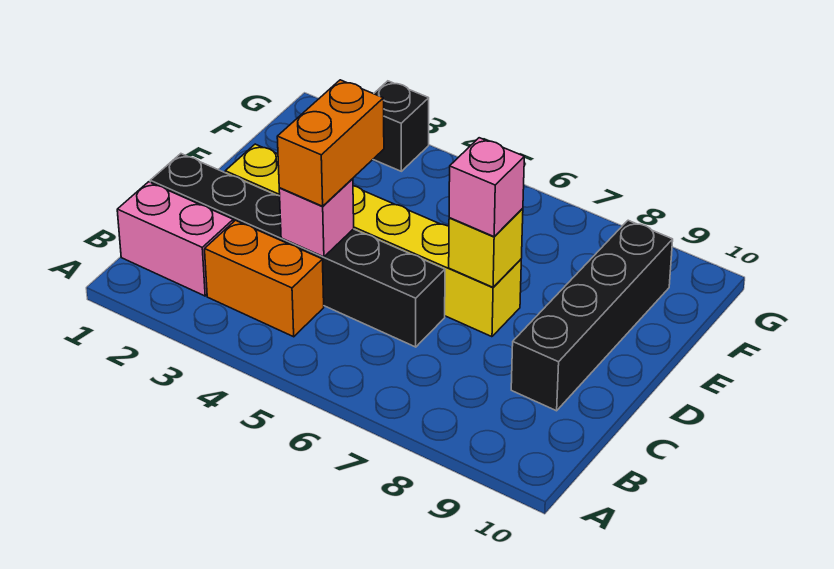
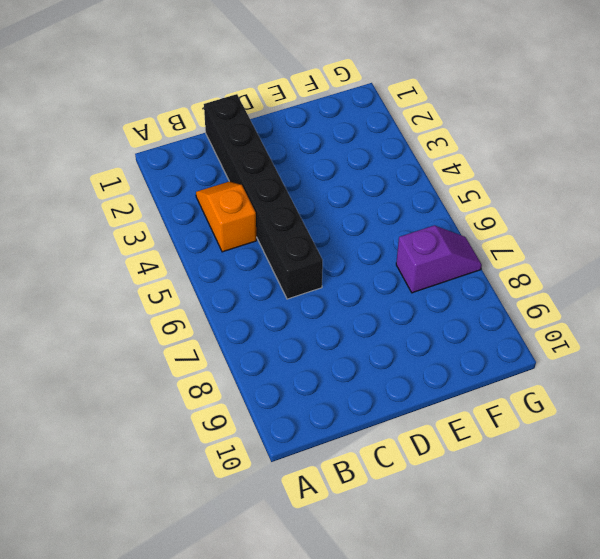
orange slope B3:B4 level 1 top 4 -> orange brick B3:B4 level 1
purple slope F7:G7 level 1 top F -> none
none -> pink brick B1:B2 level 1
none -> black brick C9:F9 level 1

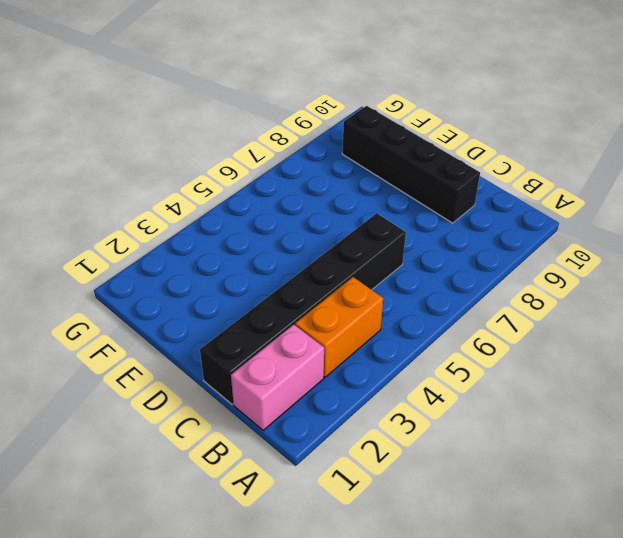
none -> yellow brick D2:D7 level 1
none -> black brick G3 level 1

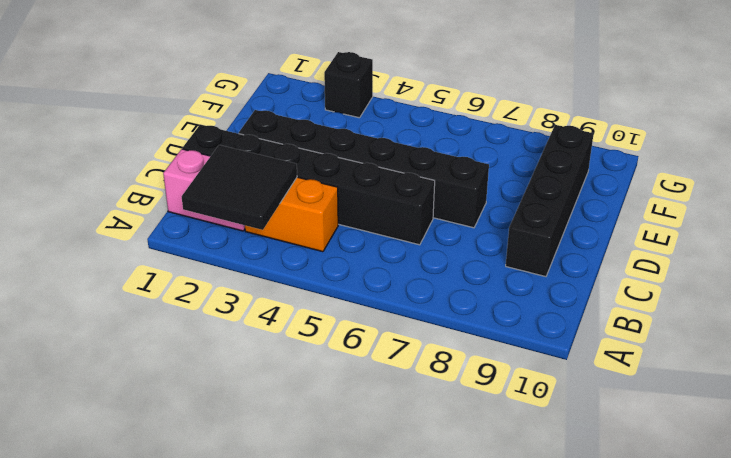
black tile A2:B3 level 2 -> none
black brick D2:D7 level 1 -> yellow brick D2:D7 level 1
none -> pink brick C4 level 2
none -> yellow brick D7 level 2

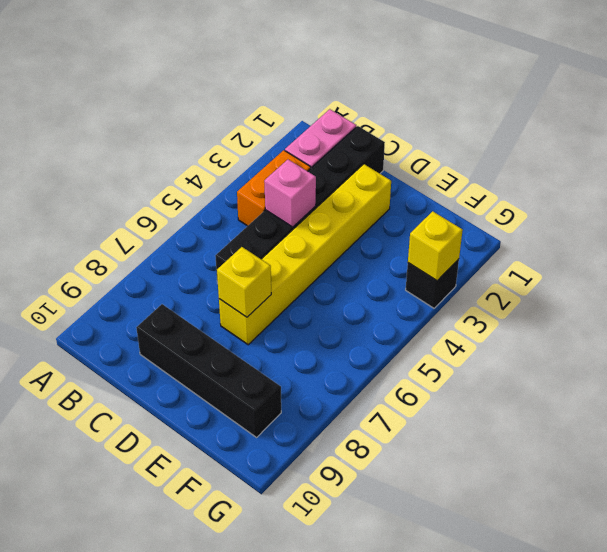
yellow brick G3 level 2 -> none
none -> orange brick C4:D4 level 3
none -> pink brick D7 level 3

